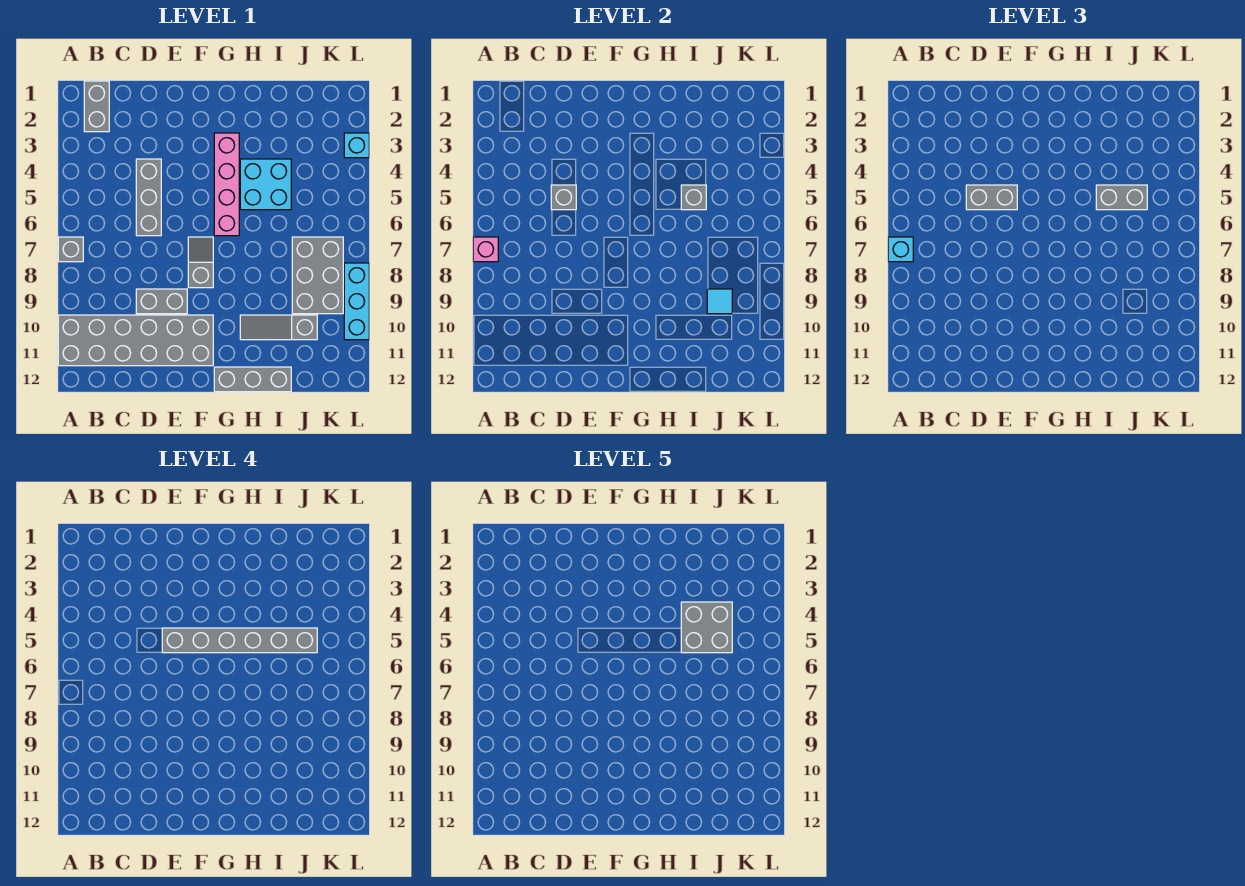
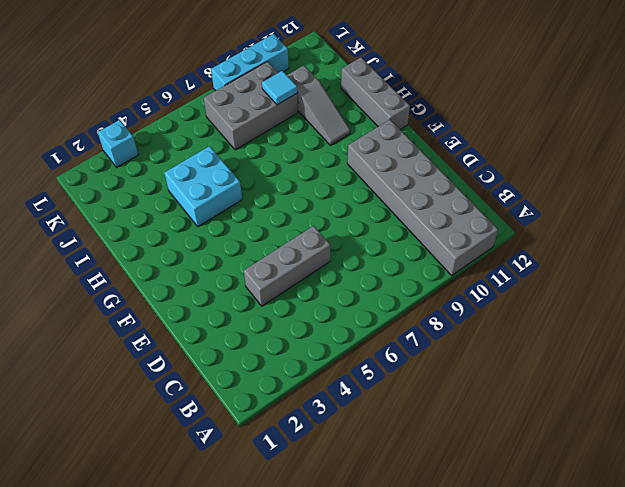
none -> grey brick A7 level 1
none -> grey brick B1:B2 level 1
none -> grey brick D9:E9 level 1

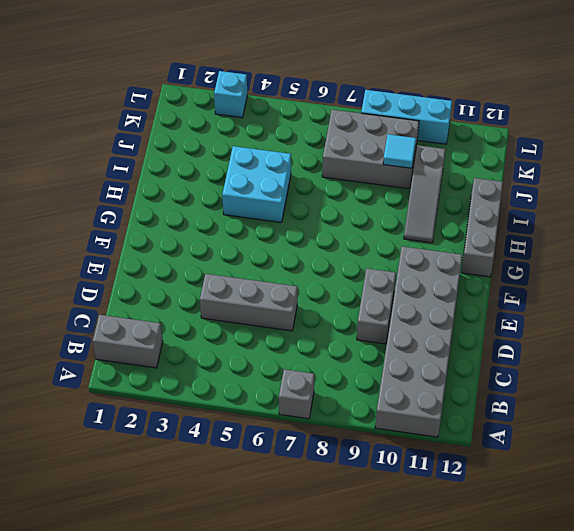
none -> grey slope F7:F8 level 1 top 8
none -> pink brick G3:G6 level 1
none -> pink brick A7 level 2

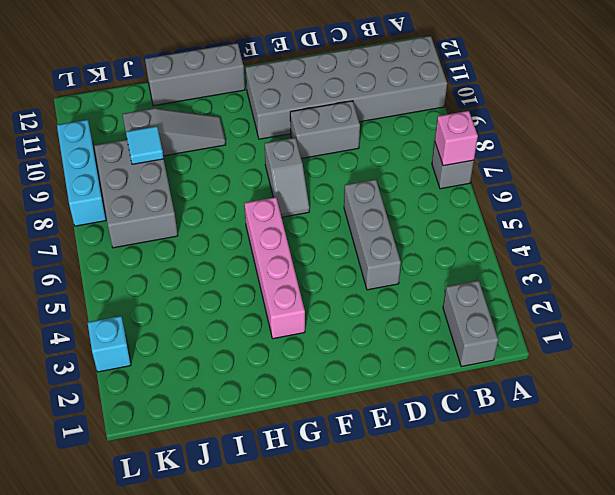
none -> cyan brick H4:I5 level 1
none -> grey brick D5 level 2
none -> grey brick I5 level 2

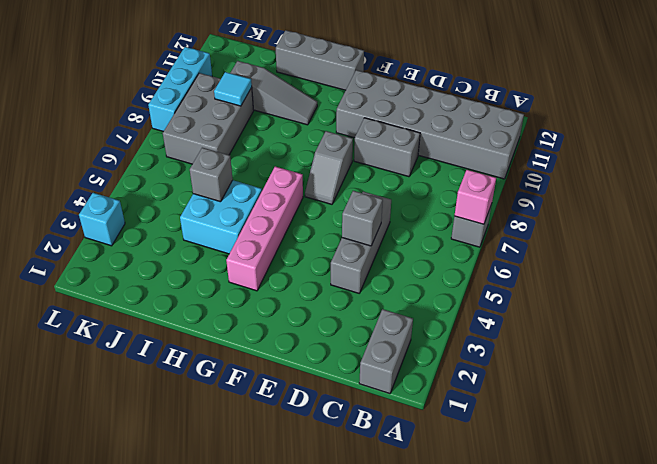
none -> cyan brick A7 level 3
none -> grey brick D5:E5 level 3
none -> grey brick I5:J5 level 3

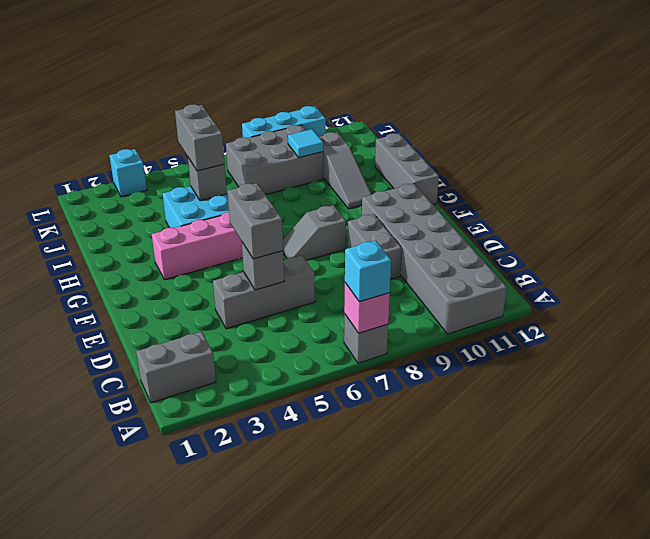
none -> grey brick E5:J5 level 4
none -> grey brick I4:J5 level 5

